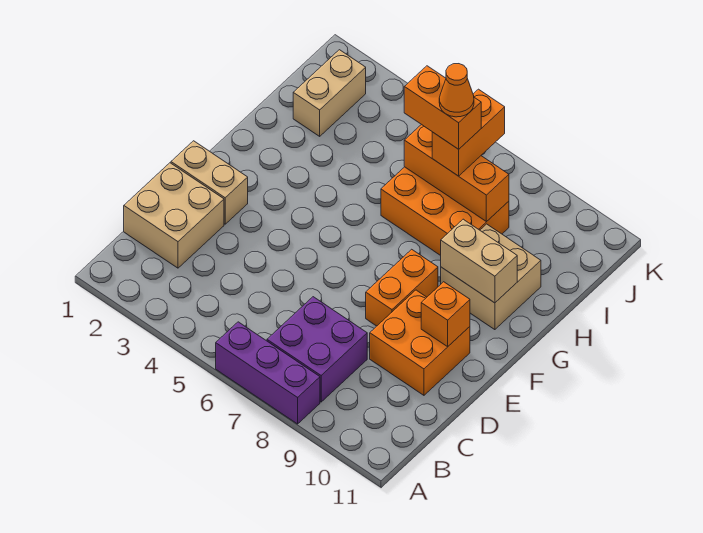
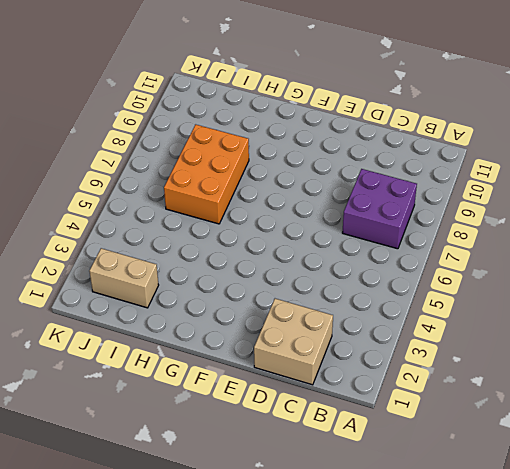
none -> purple brick A6:A8 level 1
none -> orange brick D9:E10 level 1
none -> tan brick E1:E2 level 1

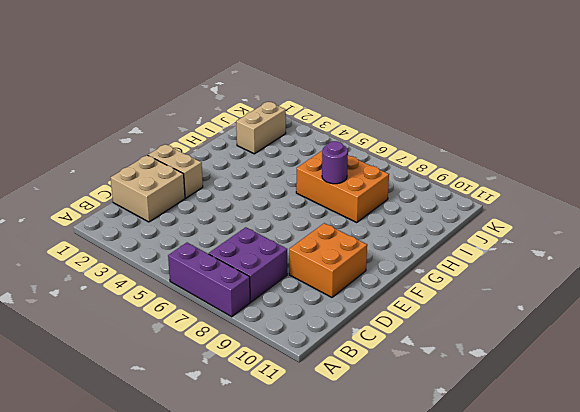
purple round brick H7 level 2 -> none
none -> orange brick E8:F8 level 1
none -> tan brick G9:H10 level 1
none -> orange brick E10 level 2

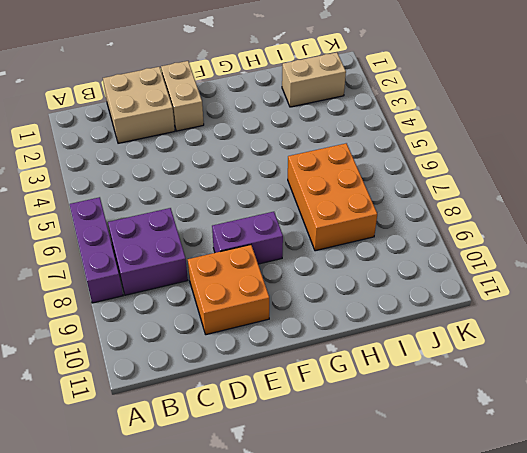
purple brick E8:F8 level 1 -> orange brick E8:F8 level 1
none -> tan brick G9:H10 level 1
none -> orange brick E10 level 2
none -> tan brick G9:G10 level 2

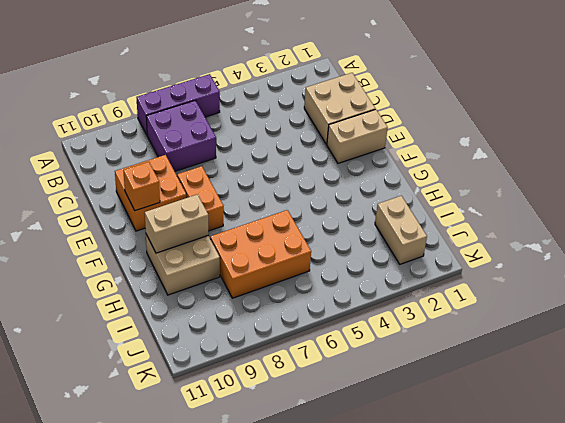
none -> orange brick I6:I8 level 2
none -> orange brick I7:J7 level 3
none -> orange brick I6:I7 level 4

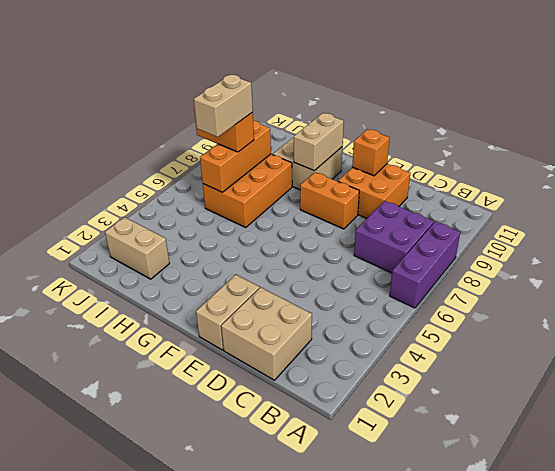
tan brick I6:I7 level 4 -> orange brick I6:I7 level 4
none -> orange cone I7 level 5

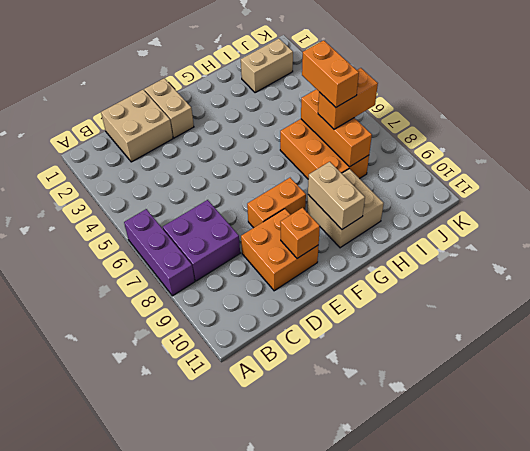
none -> orange cone I7 level 5

